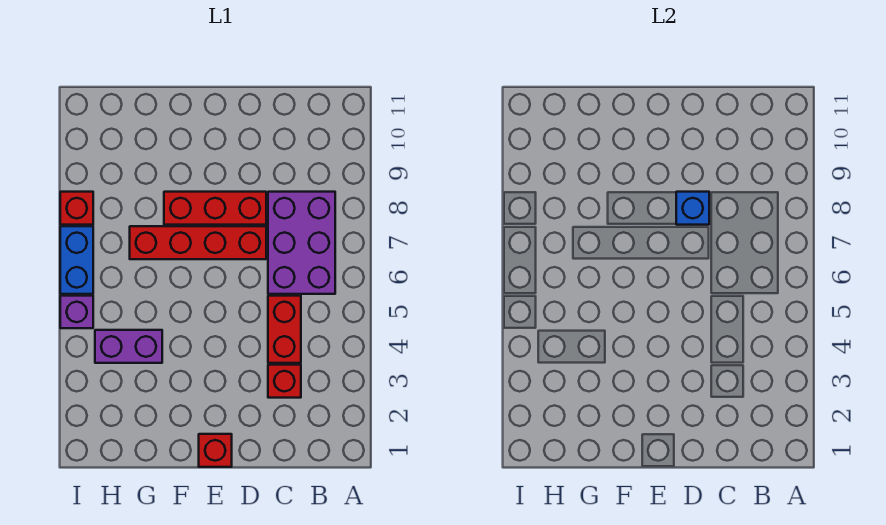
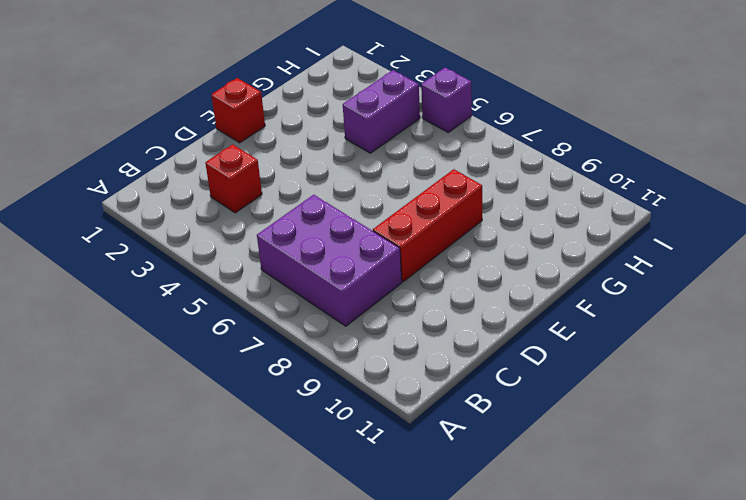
none -> red brick C4:C5 level 1
none -> red brick D7:G7 level 1

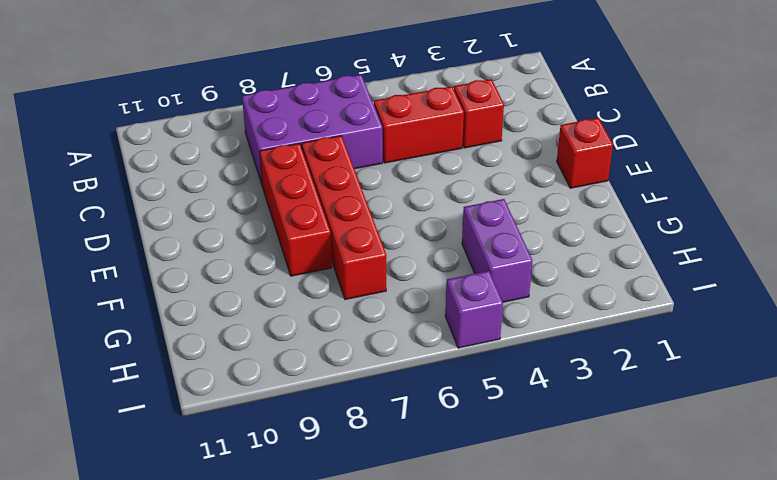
none -> blue brick I6:I7 level 1
none -> red brick I8 level 1

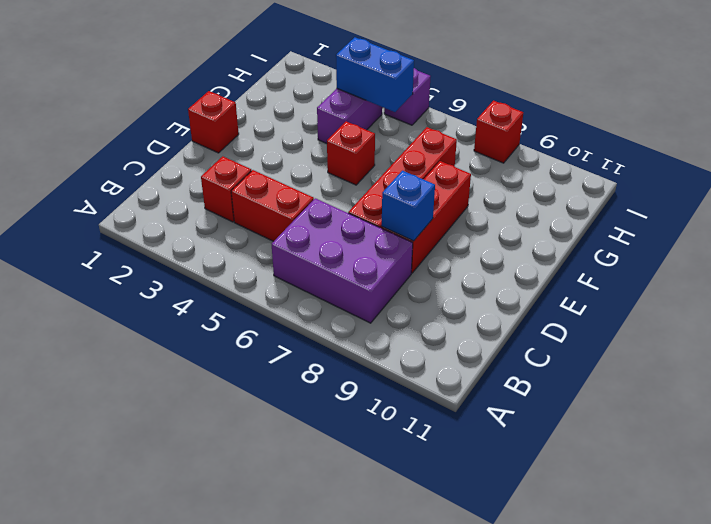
red brick F5 level 1 -> none
blue brick H4:H5 level 2 -> blue brick I6:I7 level 1

